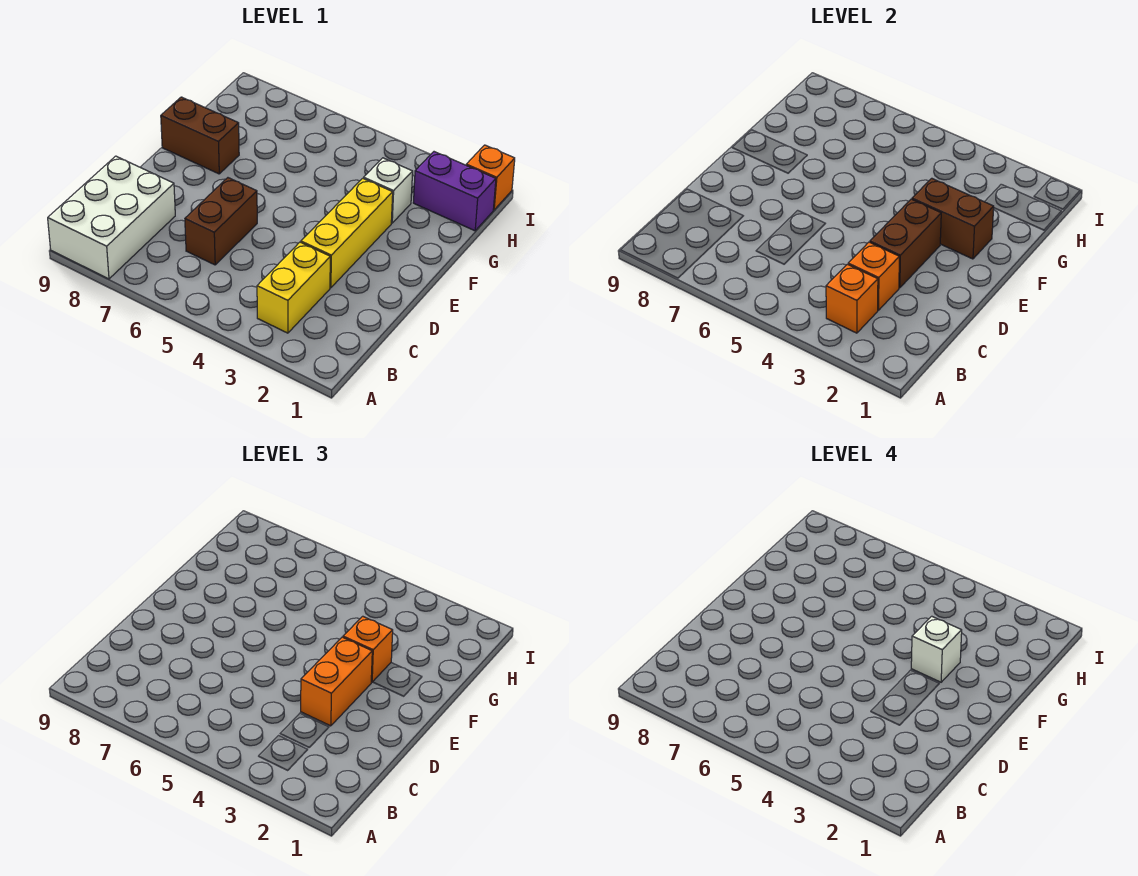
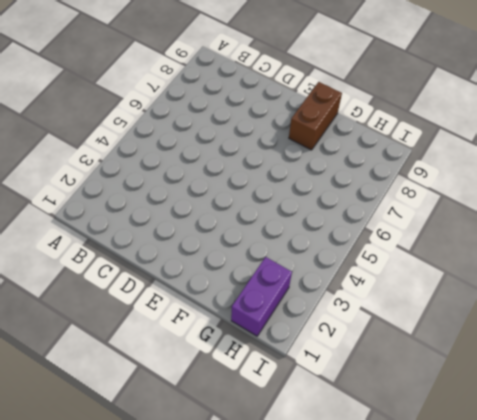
none -> white brick A8:C9 level 1
none -> yellow brick B3:C3 level 1
none -> brown brick C6:D6 level 1

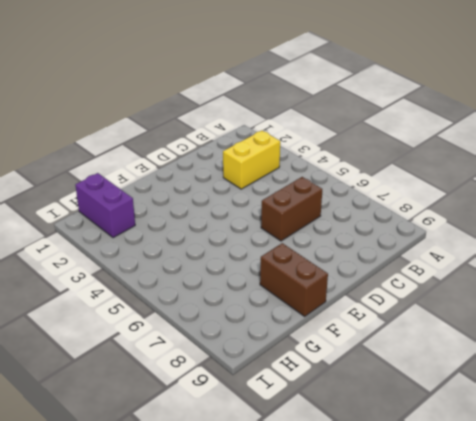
none -> white brick A8:C9 level 1
none -> yellow brick D3:F3 level 1
none -> white brick G3 level 1

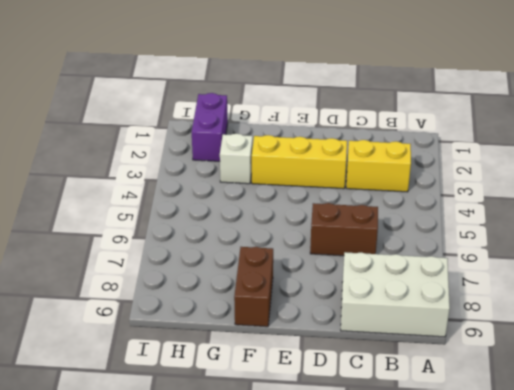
none -> orange brick I1 level 1
none -> orange brick B3 level 2
none -> orange brick C3 level 2

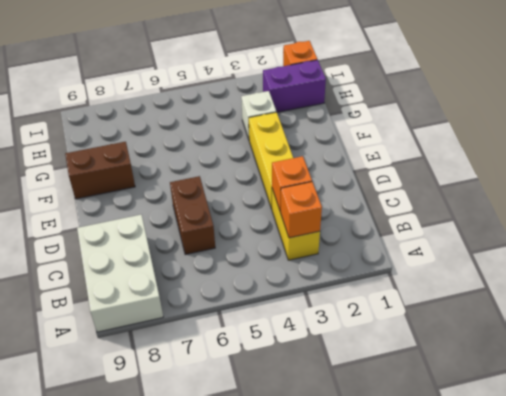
none -> brown brick D3:E3 level 2
none -> brown brick F2:F3 level 2
none -> orange brick D3:E3 level 3

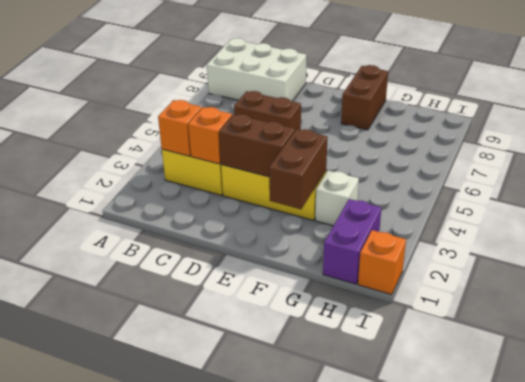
none -> orange brick D3:E3 level 3
none -> orange brick F3 level 3
none -> white brick F3 level 4

